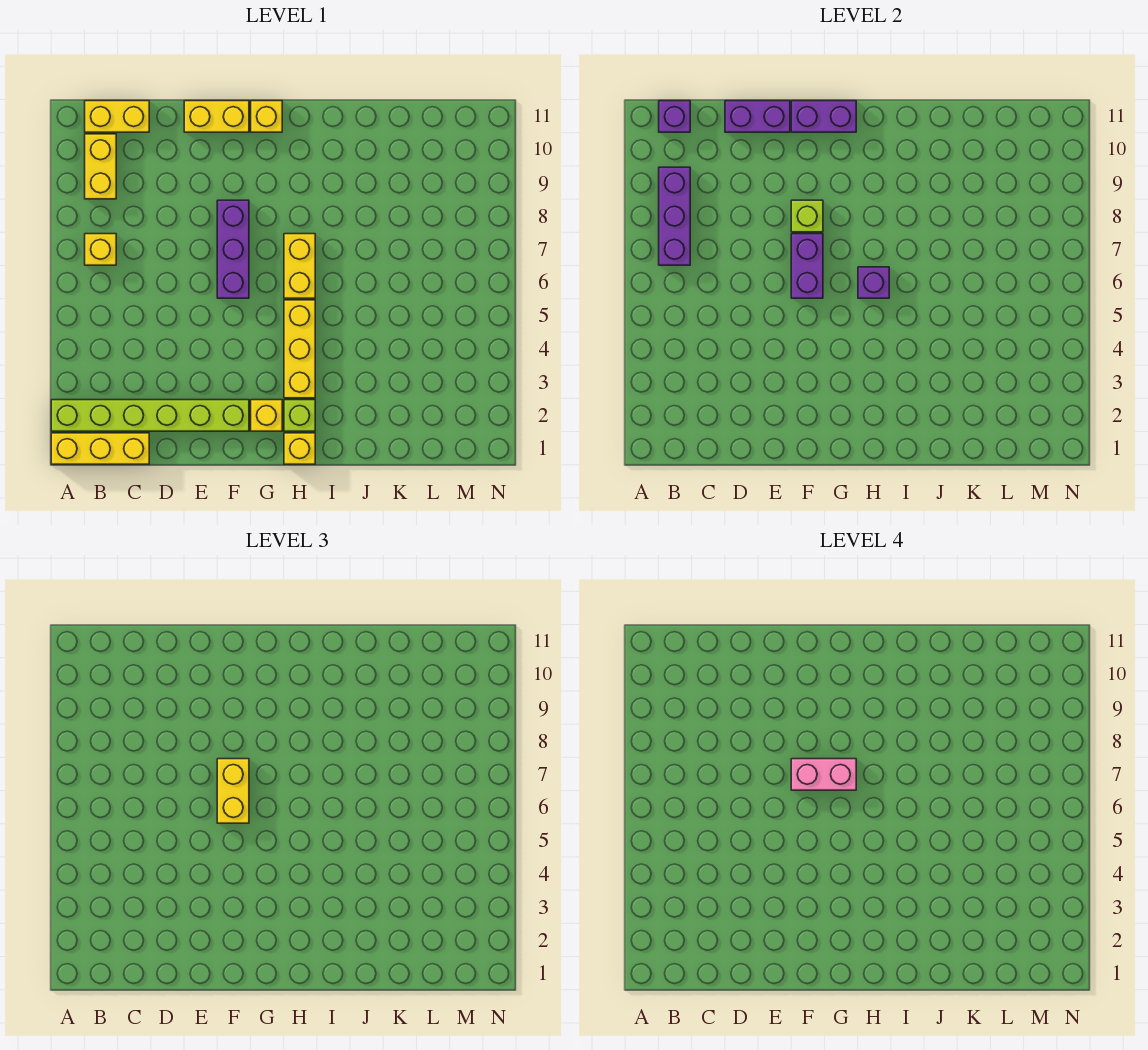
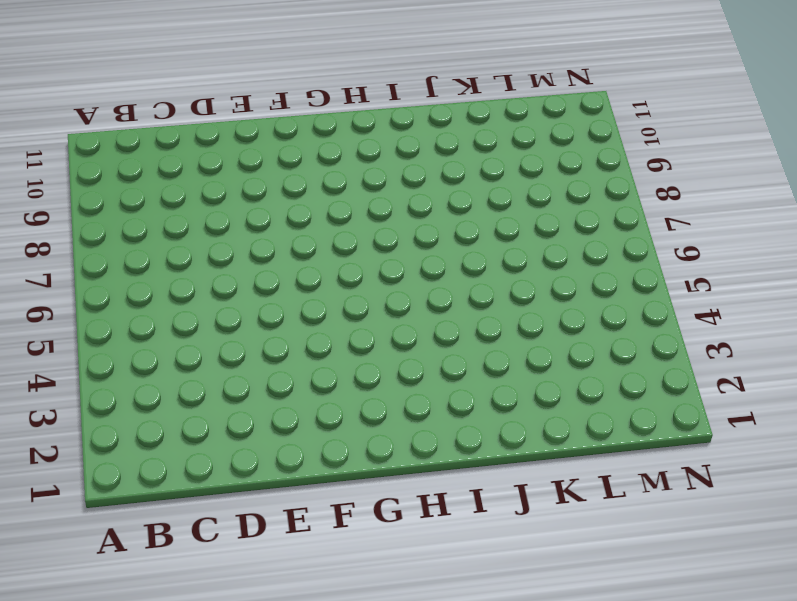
none -> yellow brick A1:C1 level 1
none -> lime brick A2:F2 level 1
none -> yellow brick B7 level 1

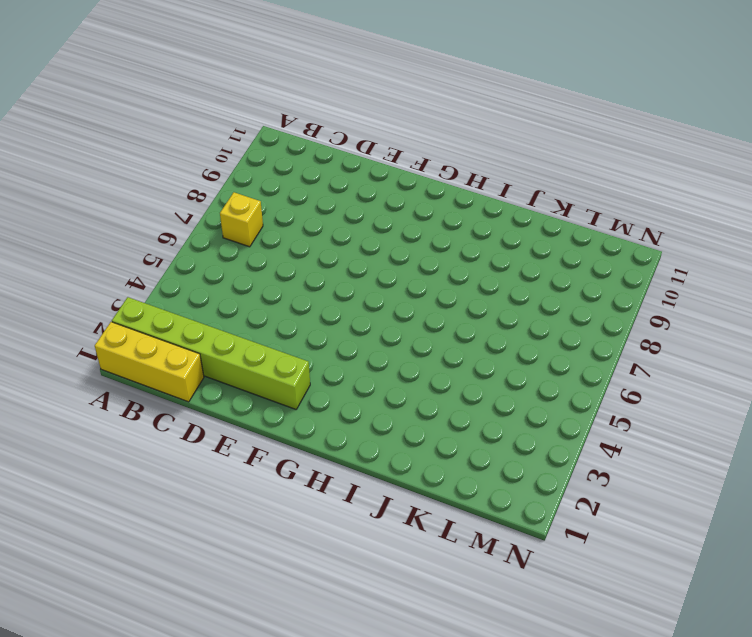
none -> yellow brick B9:B10 level 1
none -> yellow brick B11:C11 level 1
none -> yellow brick E11:F11 level 1

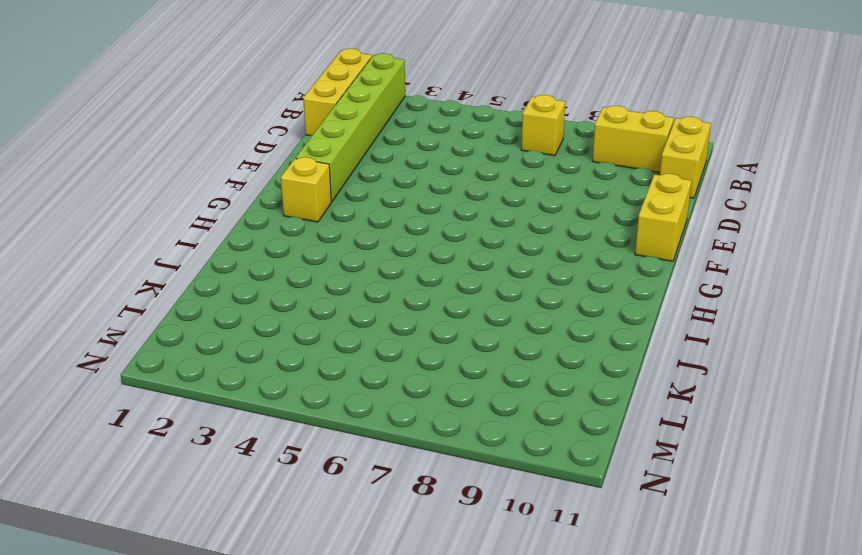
none -> purple brick F6:F8 level 1
none -> yellow brick G11 level 1
none -> yellow brick H1 level 1

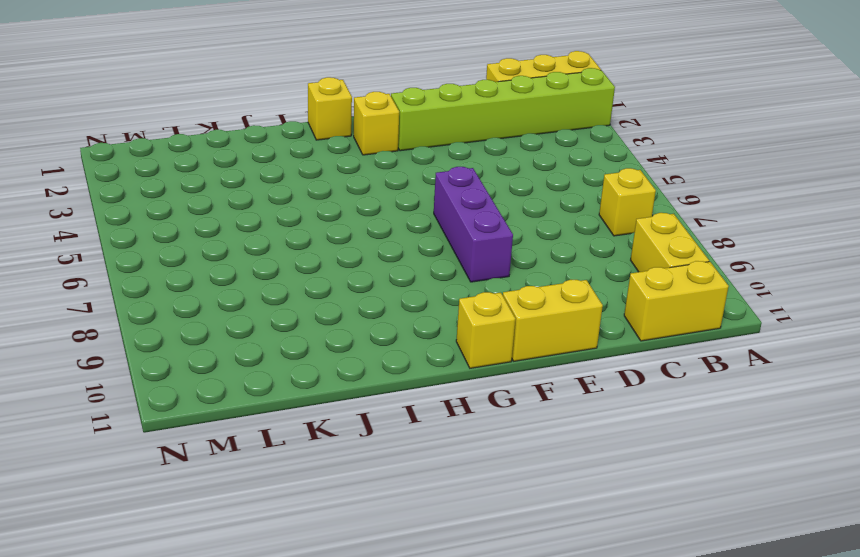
none -> lime brick H2 level 1
none -> yellow brick H3:H5 level 1
none -> yellow brick H6:H7 level 1

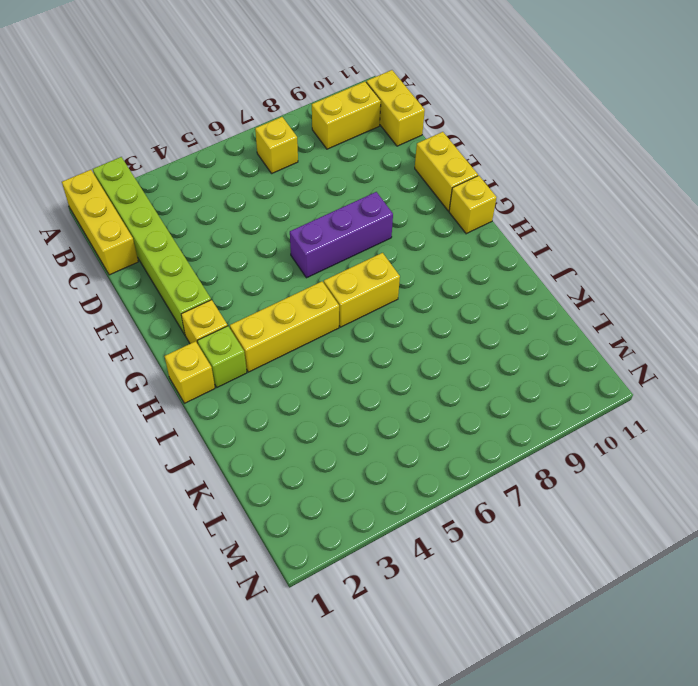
none -> purple brick B7:B9 level 2
none -> purple brick B11 level 2
none -> purple brick D11:E11 level 2

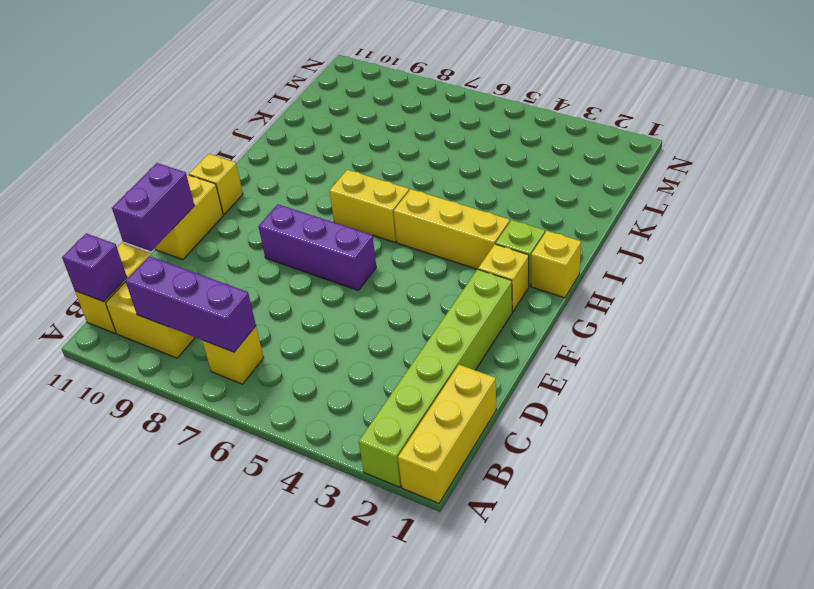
none -> purple brick F6:F7 level 2
none -> lime brick F8 level 2
none -> purple brick F11:G11 level 2

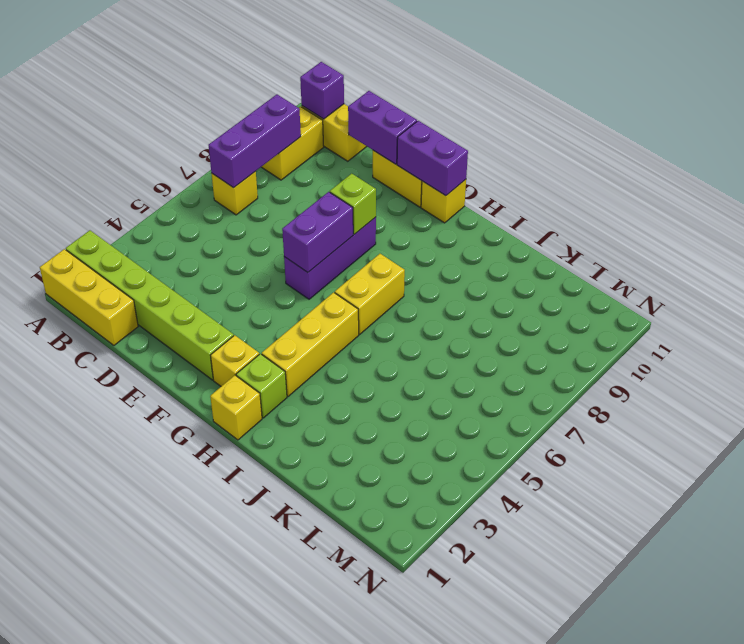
none -> purple brick H6 level 2
none -> yellow brick F6:F7 level 3
none -> pink brick F7:G7 level 4

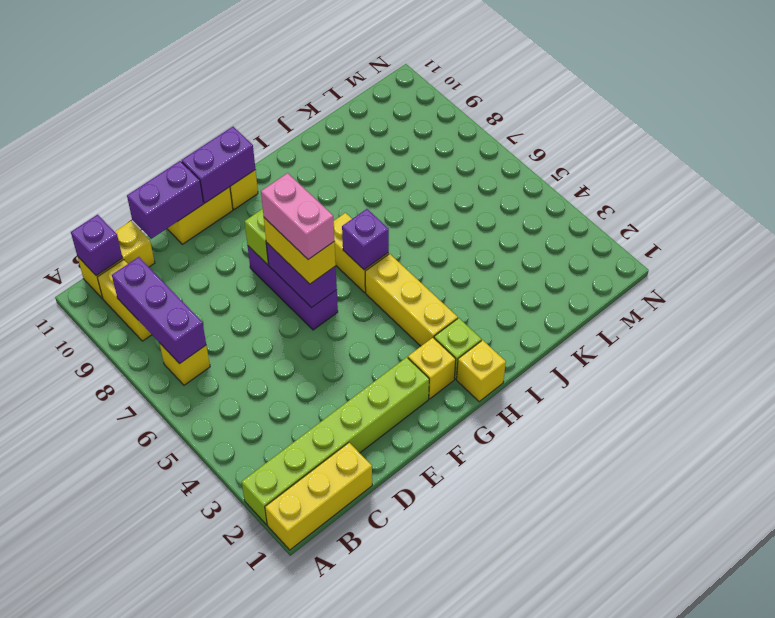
pink brick F6:F7 level 4 -> pink brick F7:G7 level 4

